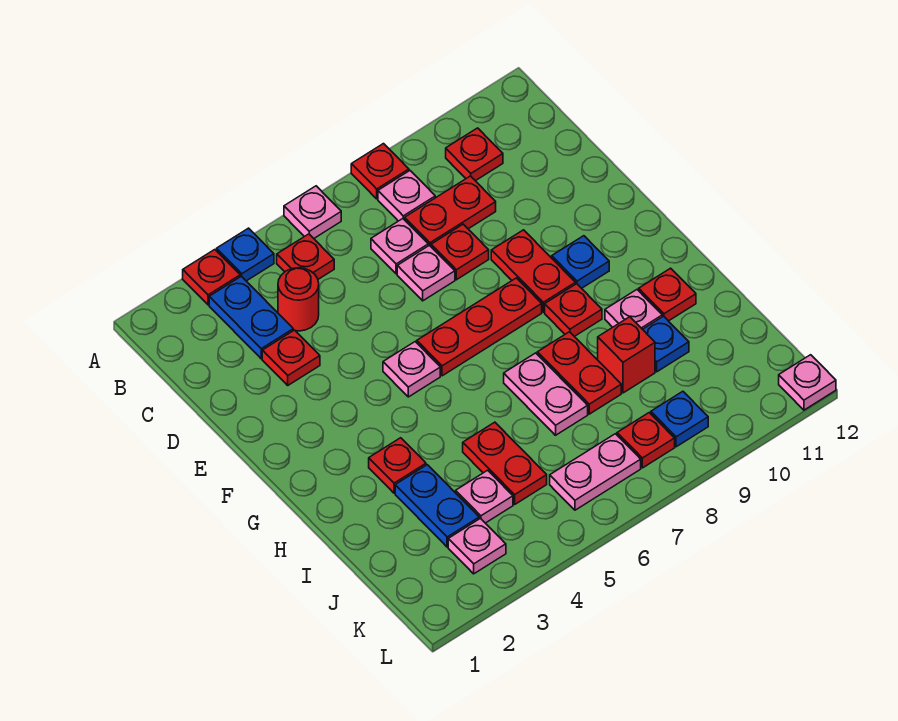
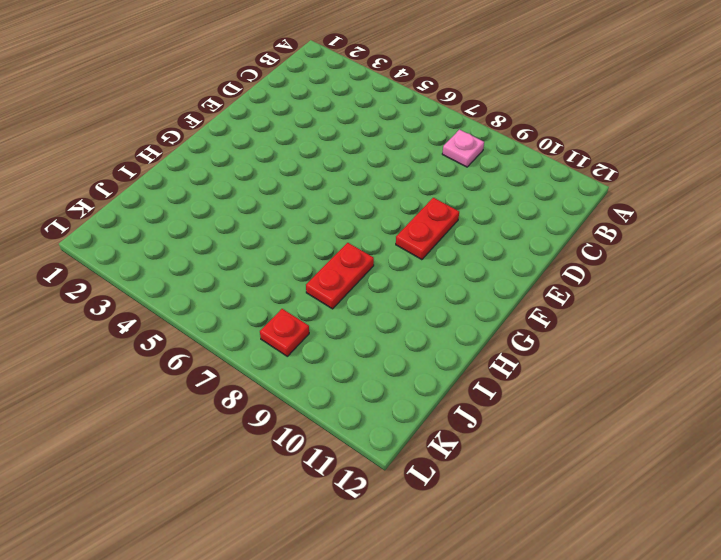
none -> red plate A3 level 1
none -> blue plate A4 level 1
none -> pink plate A6 level 1
none -> red plate A8 level 1

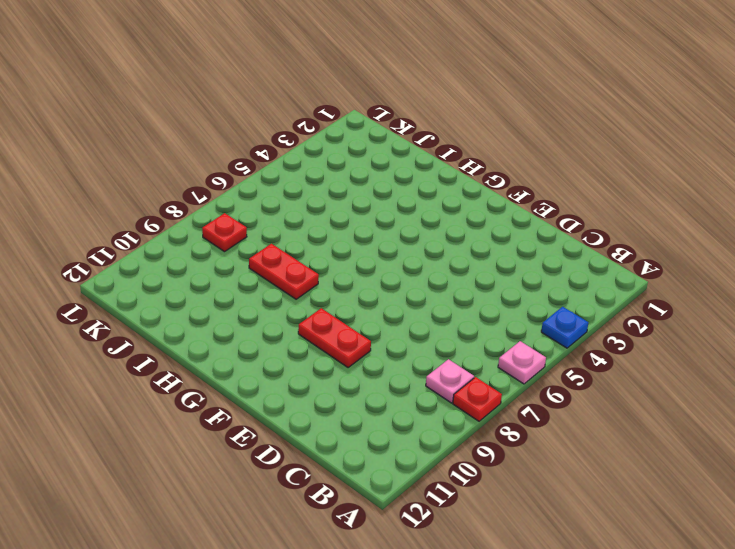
none -> red plate A3 level 1
none -> blue plate B3:C3 level 1
none -> red plate B5 level 1
none -> red plate B10 level 1

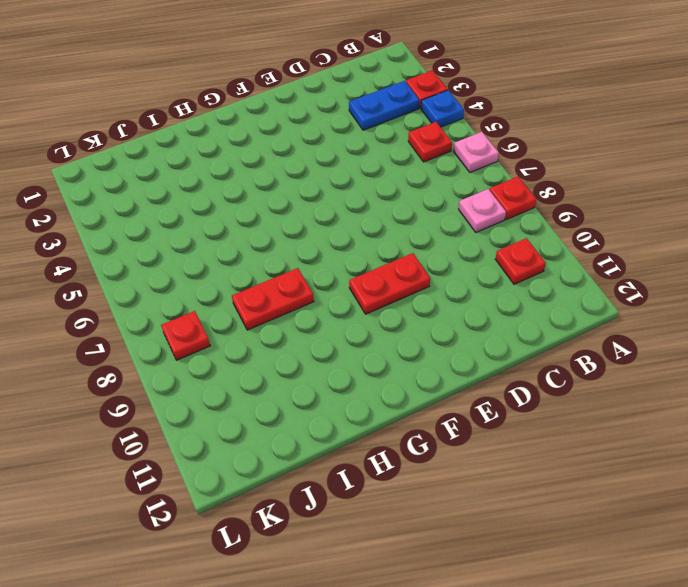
none -> red round brick C4 level 1
none -> pink plate C7 level 1
none -> red plate C8:C9 level 1
none -> red plate D3 level 1

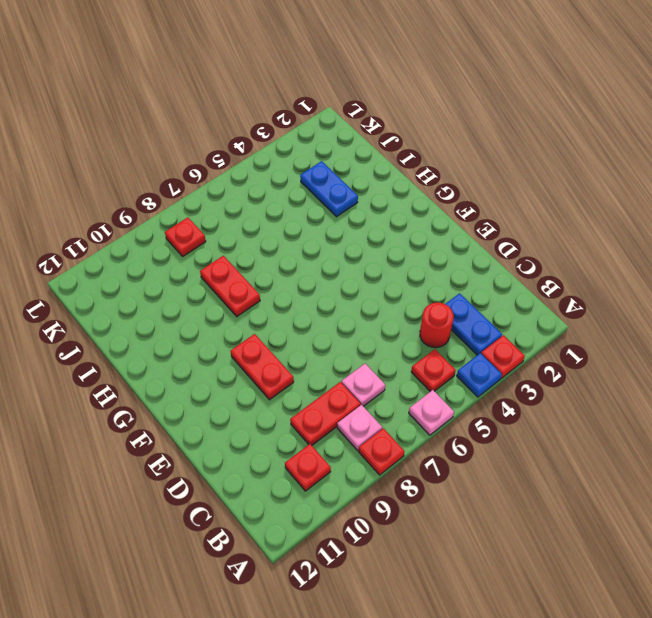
none -> red plate D3 level 1
none -> pink plate D7 level 1
none -> red plate D8 level 1
none -> pink plate F5 level 1

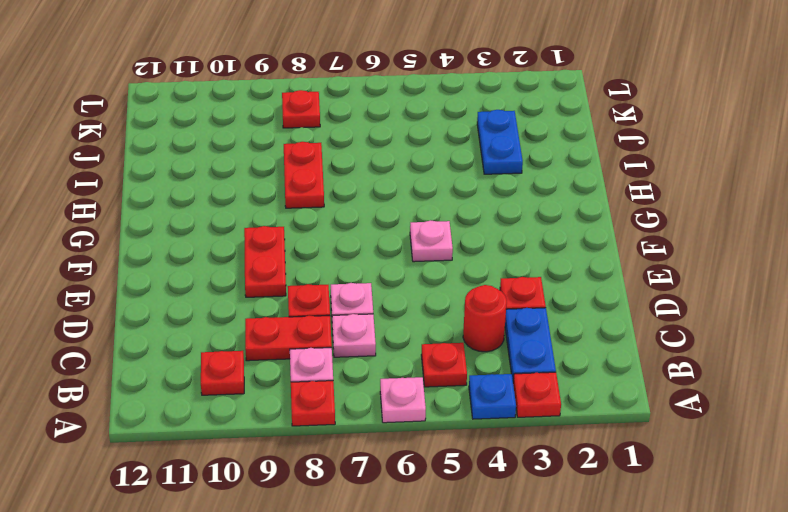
none -> red plate F6:F8 level 1
none -> blue plate F10 level 1
none -> red plate G9 level 1
none -> red plate H3 level 1

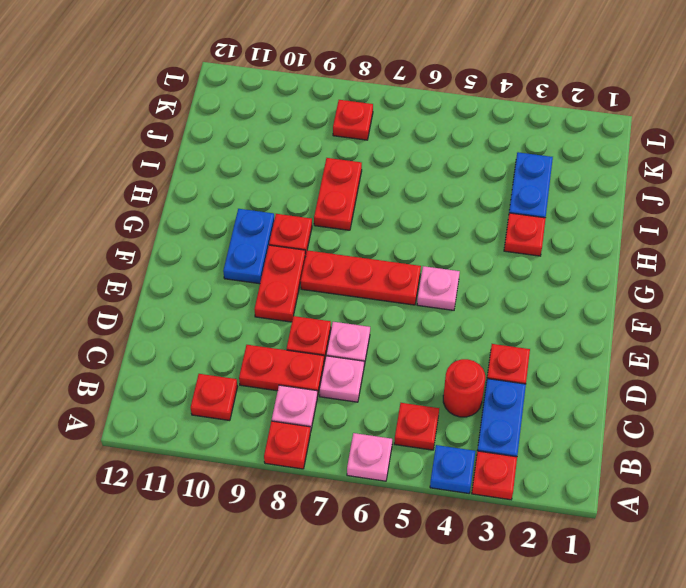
blue plate F10:G10 level 1 -> blue plate F10 level 1
none -> pink plate H7:I7 level 1
none -> pink plate H10 level 1
none -> red plate H11 level 1
none -> red plate I5:J5 level 1

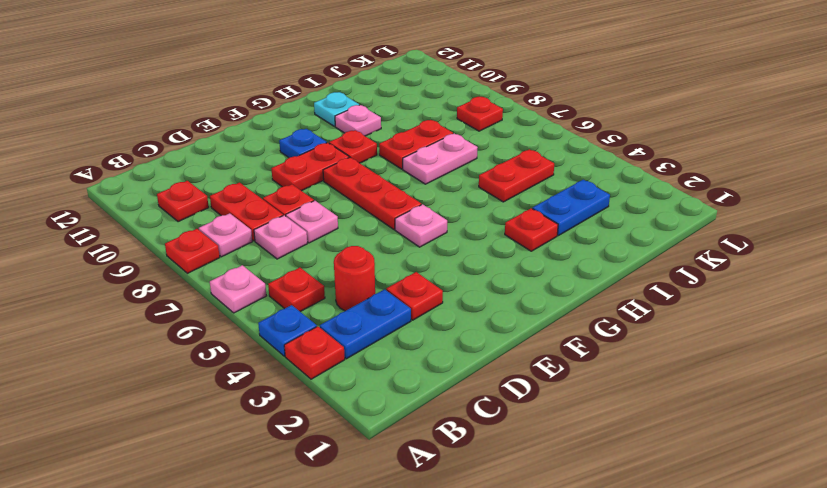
cyan plate H11 level 1 -> red plate H11 level 1
none -> red brick I9 level 1
none -> blue plate I10 level 1
none -> pink plate J4 level 1
none -> pink plate K3 level 1

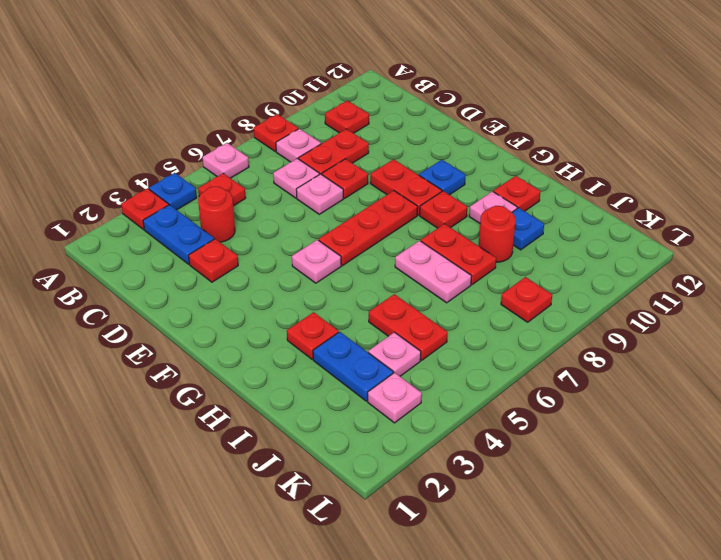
red round brick I9 level 1 -> red brick I9 level 1
none -> pink plate K6:K7 level 1
none -> blue plate K9 level 1
none -> pink plate L12 level 1

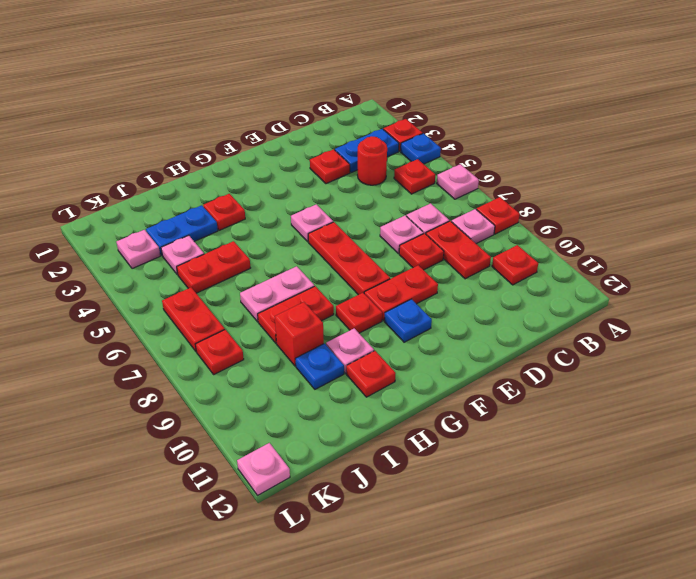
red plate K6:K7 level 1 -> pink plate K6:K7 level 1
none -> blue plate K9 level 1

